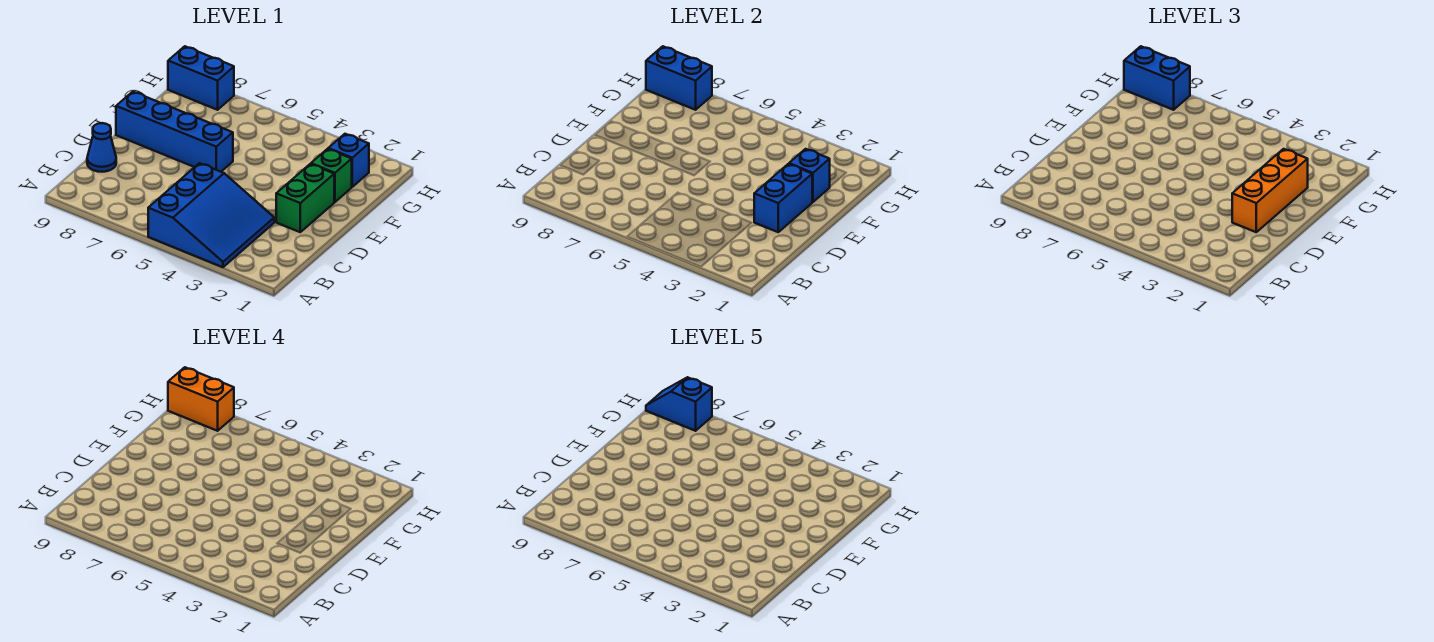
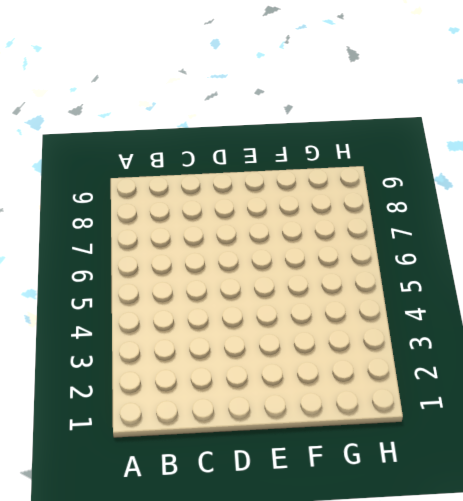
none -> blue slope A3:C5 level 1 top 5
none -> blue cone C9 level 1
none -> green brick D2:E2 level 1

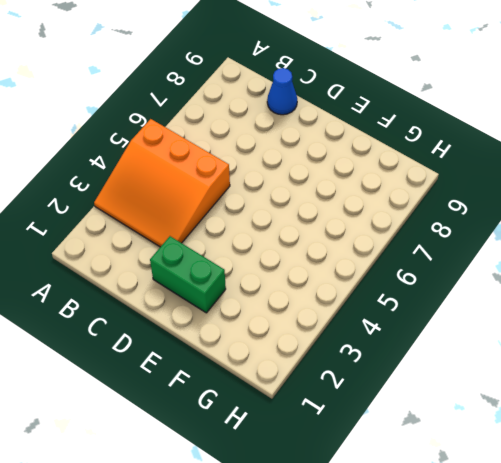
orange slope A3:C5 level 1 top 5 -> blue slope A3:C5 level 1 top 5
none -> blue brick E6:E9 level 1
none -> green brick F2 level 1
none -> blue brick G2 level 1

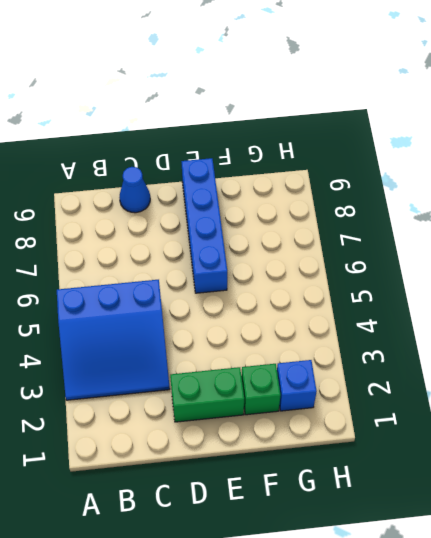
none -> blue brick H8:H9 level 1
none -> blue brick D2:E2 level 2
none -> blue brick F2 level 2

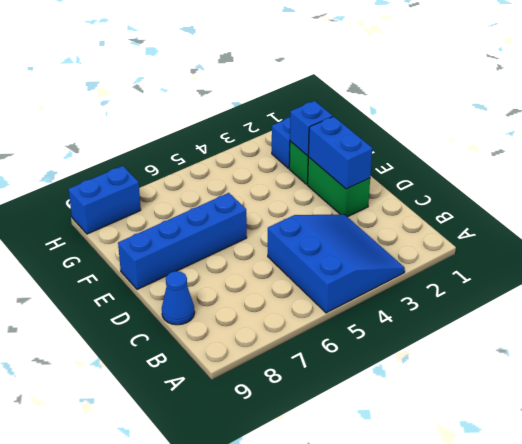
none -> blue brick H8:H9 level 2
none -> orange brick D2:F2 level 3
none -> blue brick H8:H9 level 3

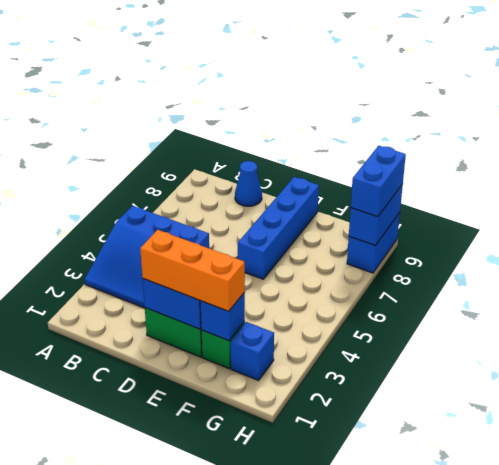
none -> orange brick H8:H9 level 4
none -> blue slope H8:H9 level 5 top 8

